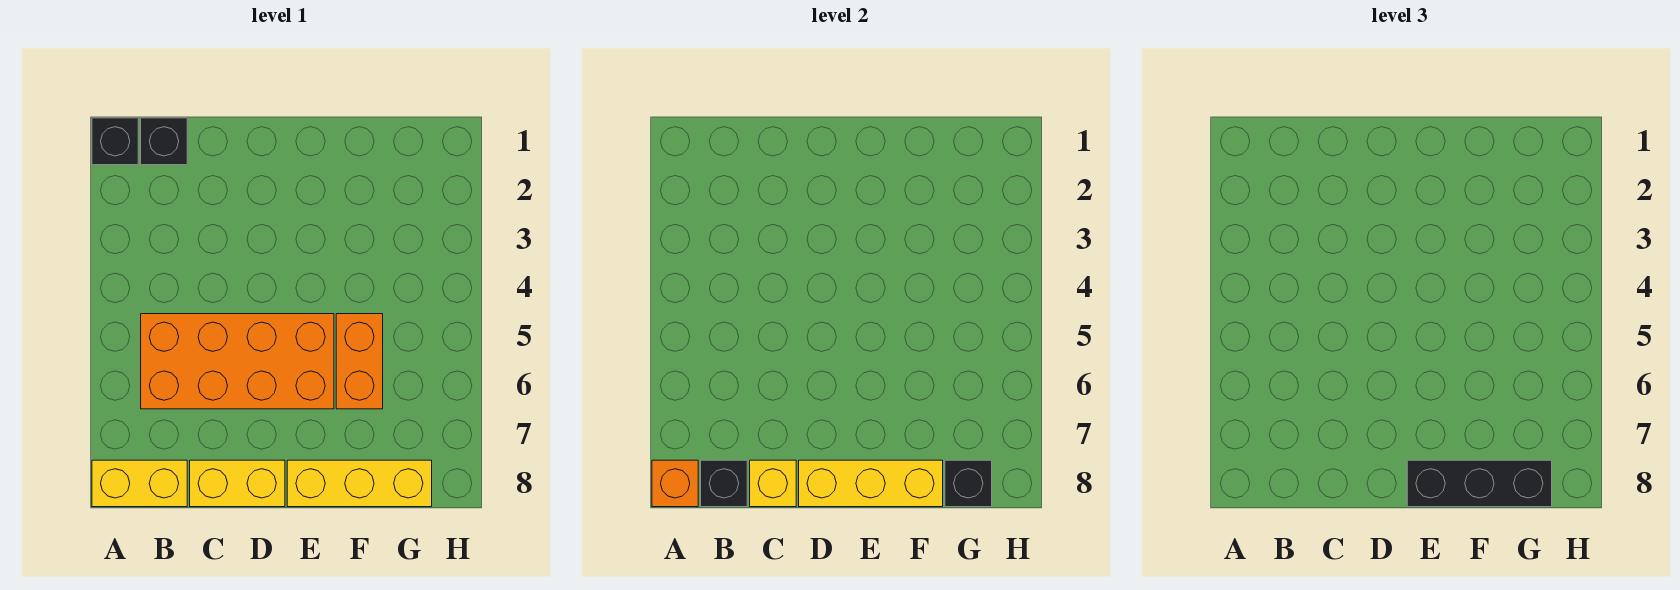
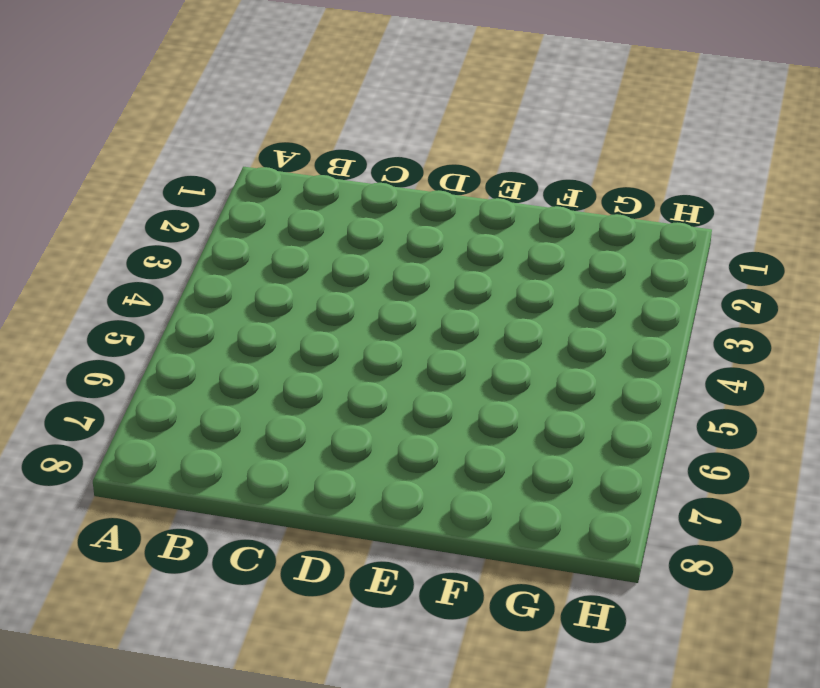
none -> black brick A1 level 1
none -> yellow brick A8:B8 level 1
none -> black brick B1 level 1

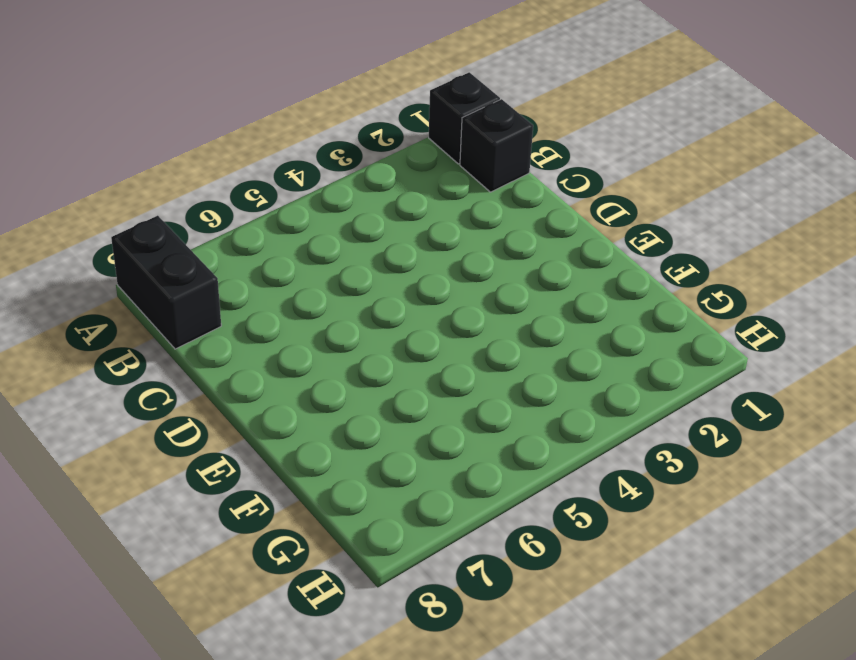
black brick A8:B8 level 1 -> yellow brick A8:B8 level 1
none -> orange brick B5:E6 level 1
none -> yellow brick C8:D8 level 1
none -> yellow brick E8:G8 level 1

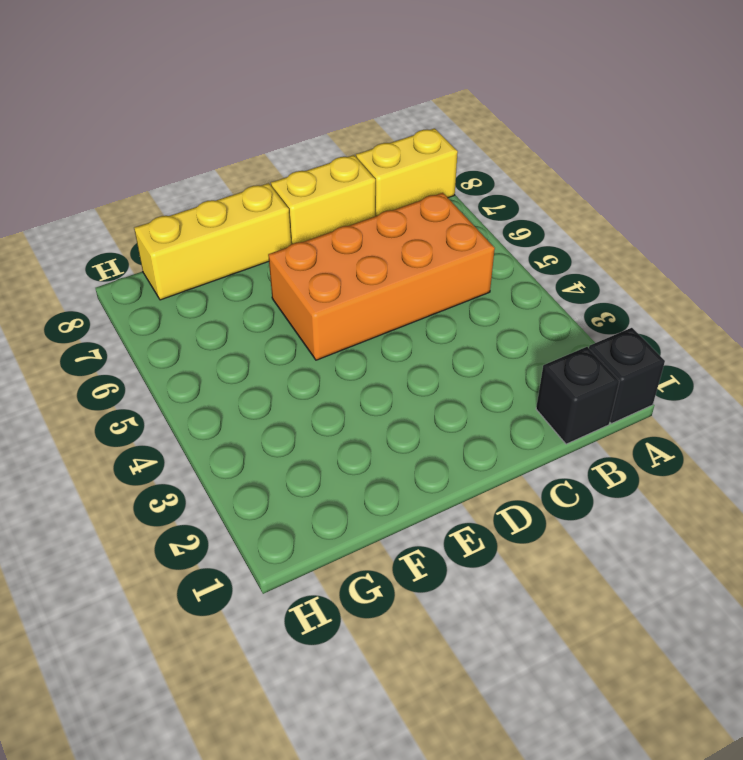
none -> orange brick F5:F6 level 1
none -> orange brick A8 level 2
none -> black brick B8 level 2

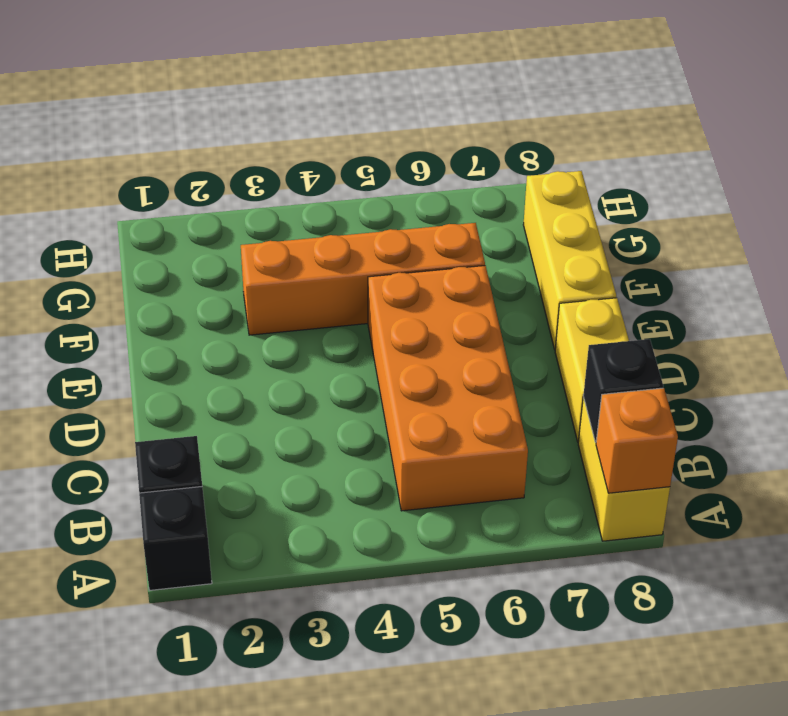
orange brick F3:F6 level 1 -> orange brick F5:F6 level 1
none -> yellow brick C8 level 2
none -> yellow brick D8:F8 level 2
none -> black brick G8 level 2

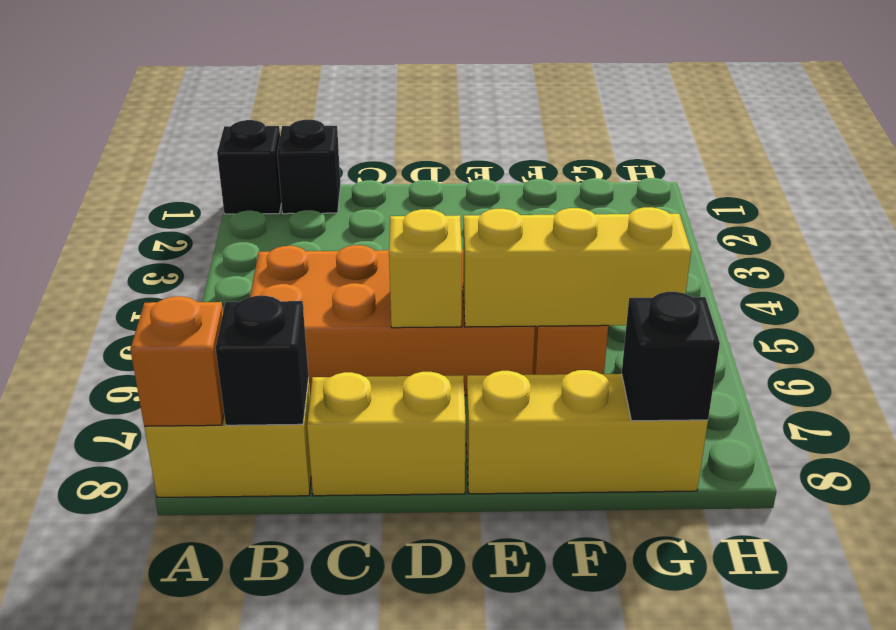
yellow brick D6 level 2 -> yellow brick C8 level 2
yellow brick E6:G6 level 2 -> yellow brick D8:F8 level 2
none -> black brick E8:G8 level 3

